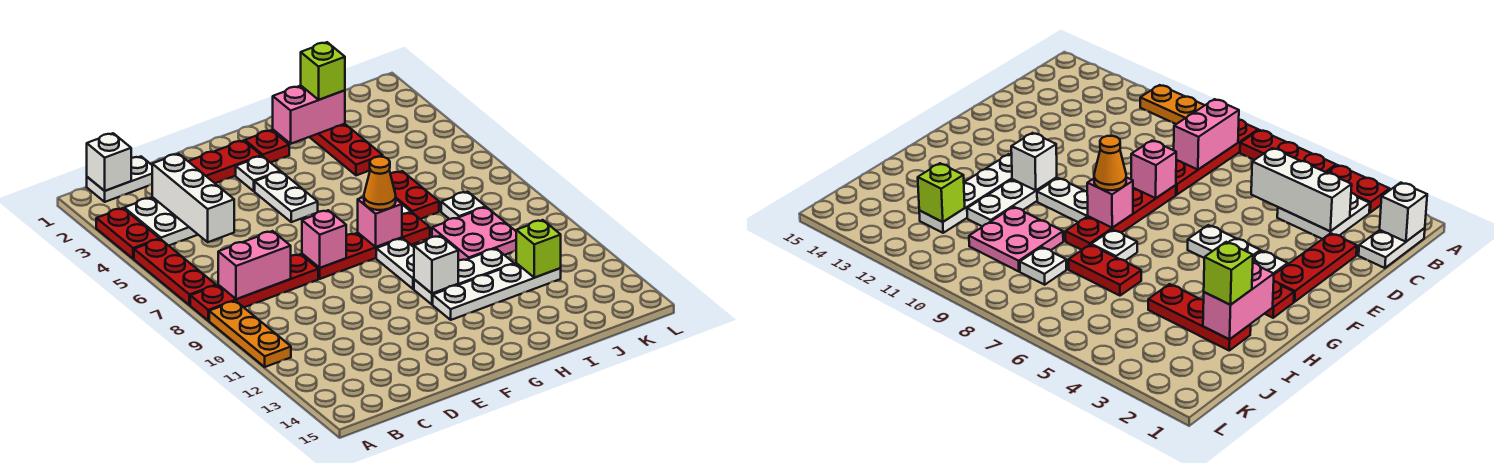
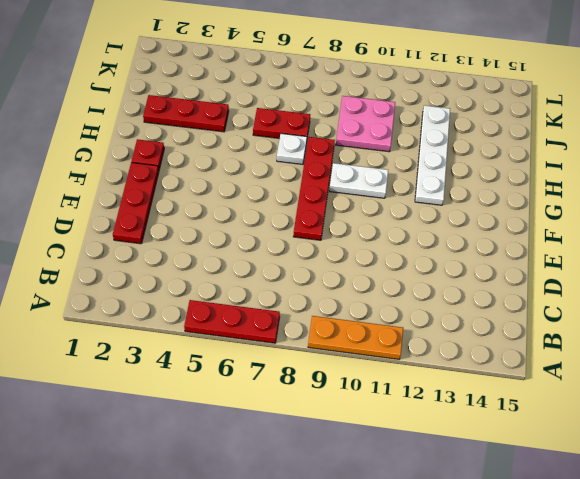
none -> red plate A3:A4 level 1
none -> red plate A8:D8 level 1
none -> white plate B1:C1 level 1

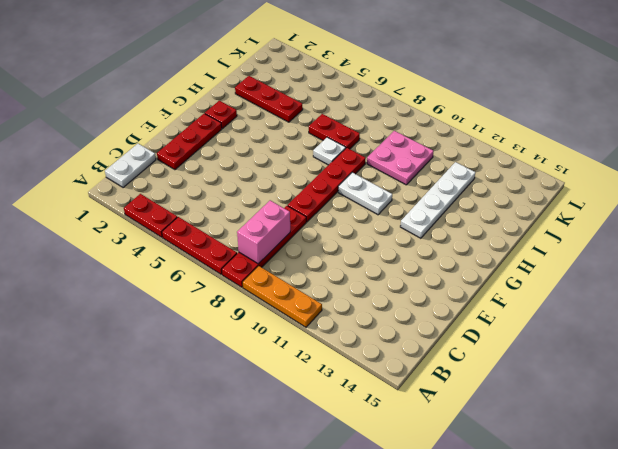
none -> white plate B3:C4 level 1
none -> white plate F3 level 1
none -> white plate F4:F5 level 1

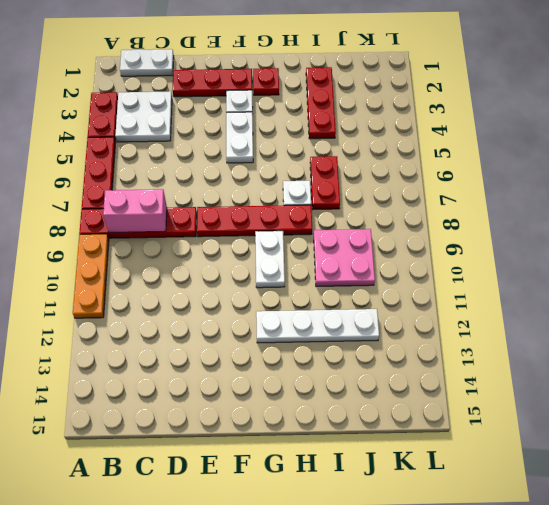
none -> white plate G11:I11 level 1
none -> white plate J8 level 1
none -> white brick B1 level 2

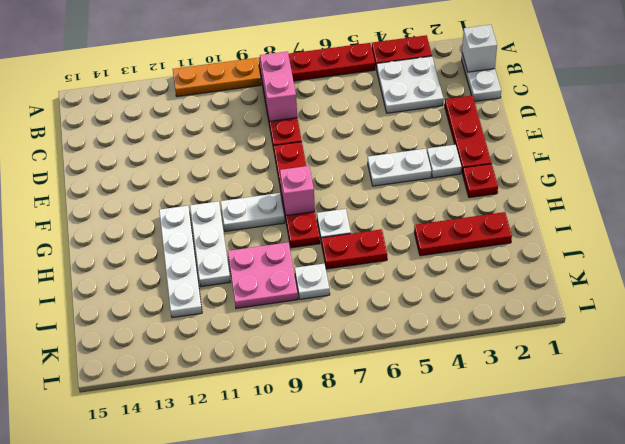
none -> white brick C3:C5 level 2
none -> pink brick E8 level 2
none -> white brick G11 level 2

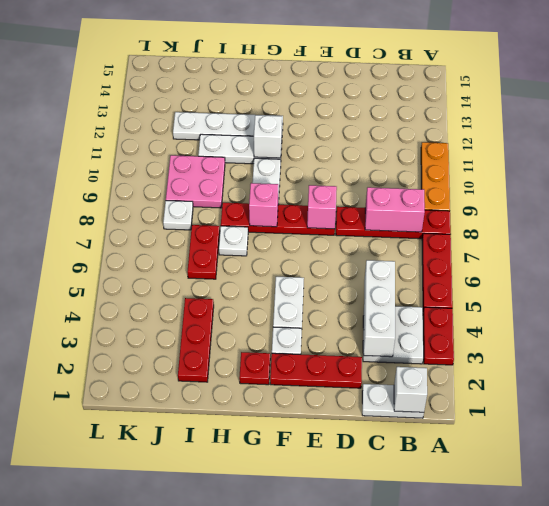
none -> pink brick H2:I2 level 2
none -> lime brick J12 level 2
none -> orange cone G8 level 3

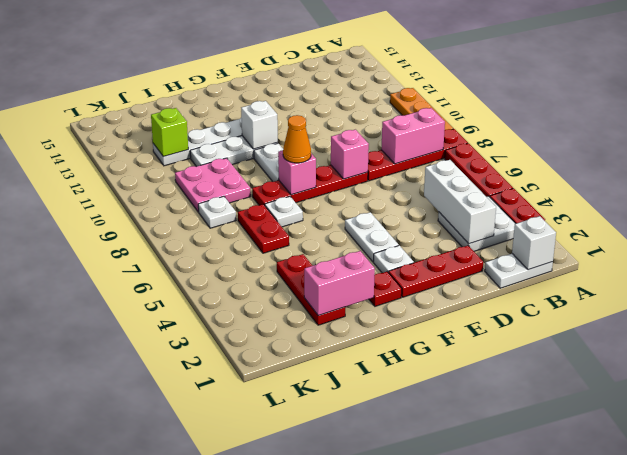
none -> lime brick I2 level 3

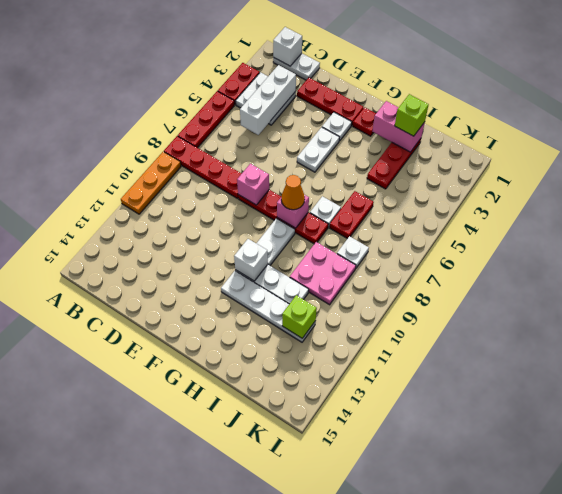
none -> pink brick B8:C8 level 2

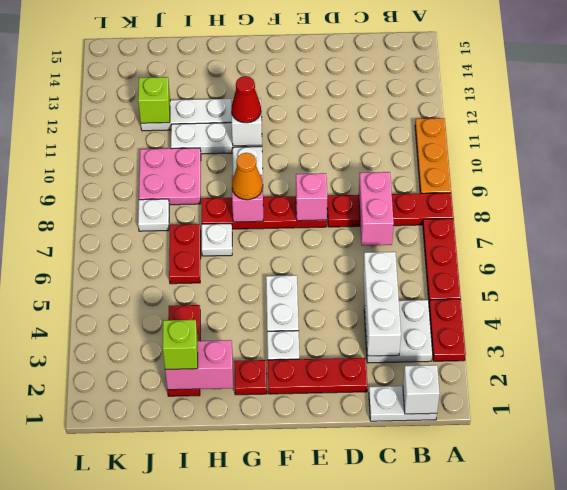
pink brick C7:C8 level 2 -> pink brick B8:C8 level 2
red cone G11 level 3 -> none

